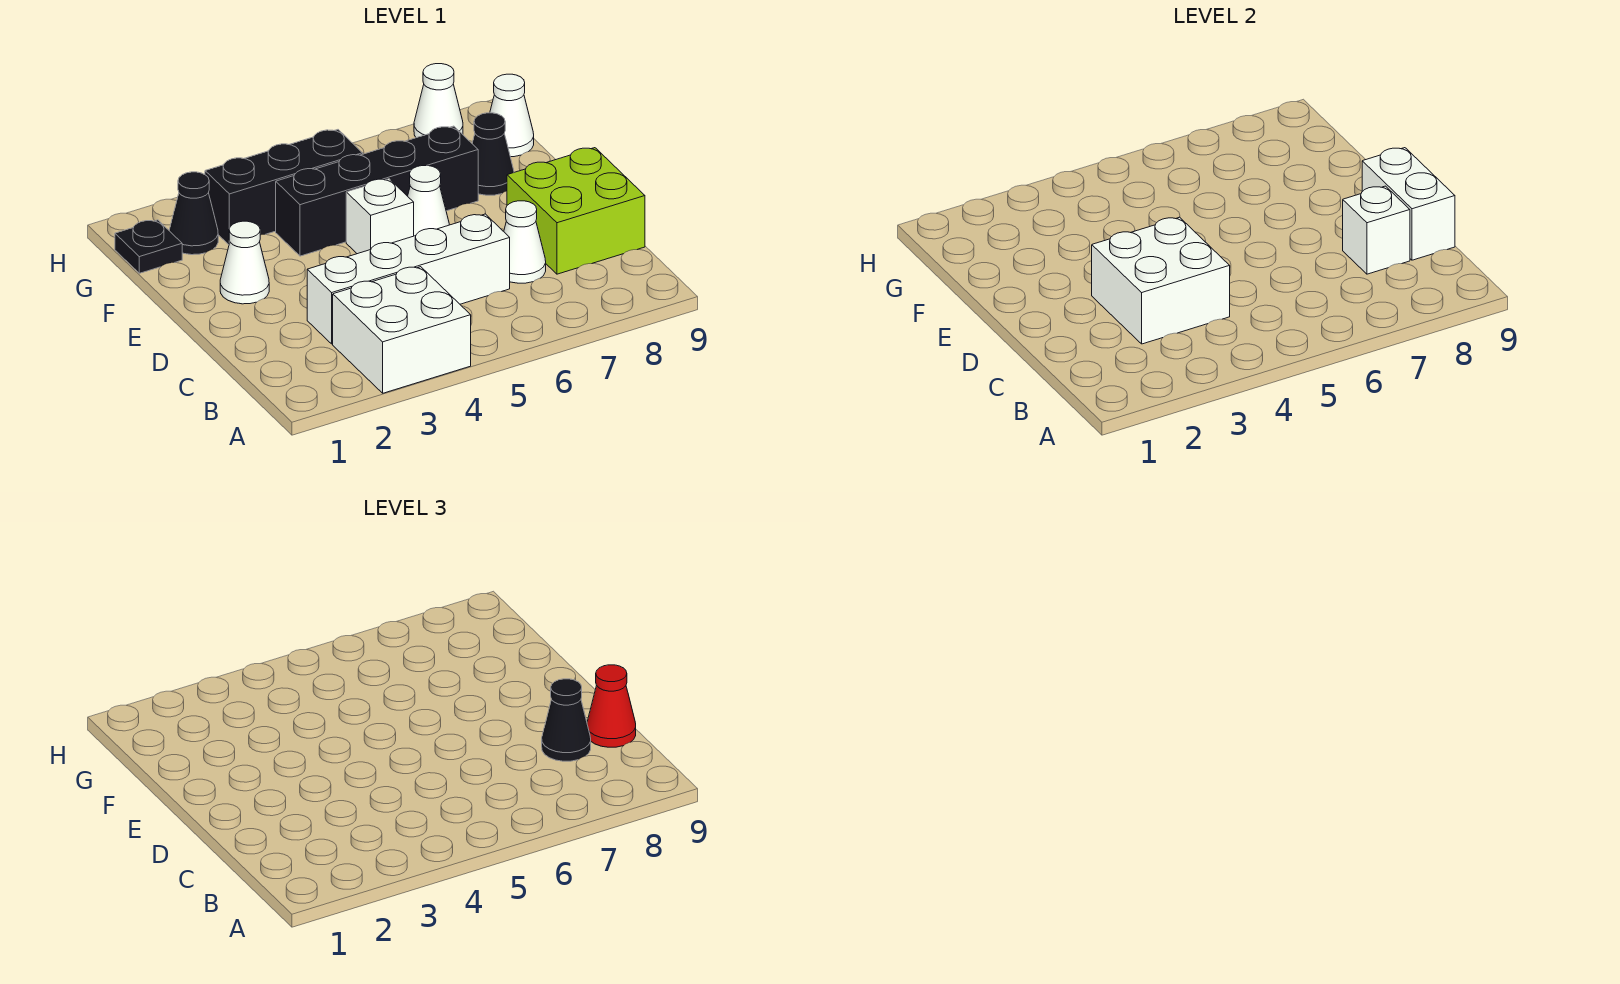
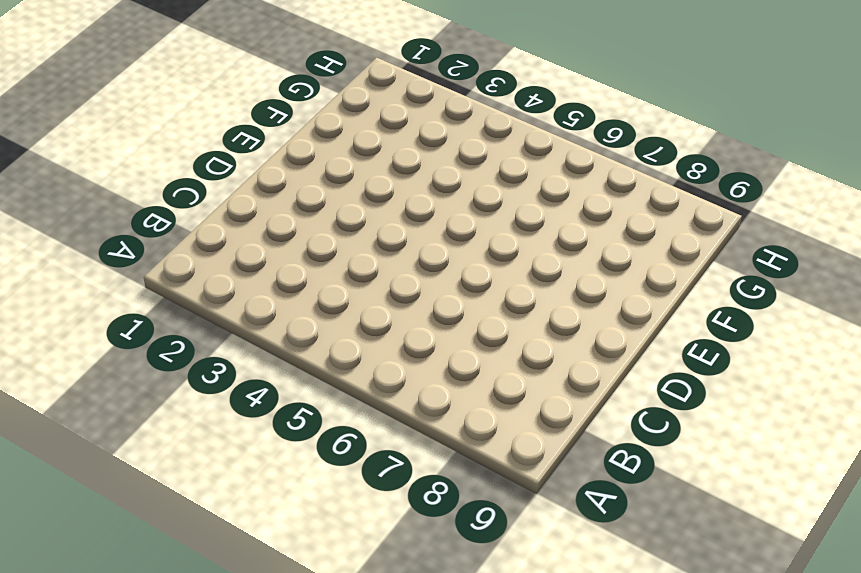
none -> white brick A3:B4 level 1
none -> white brick C3:C6 level 1
none -> white cone C7 level 1

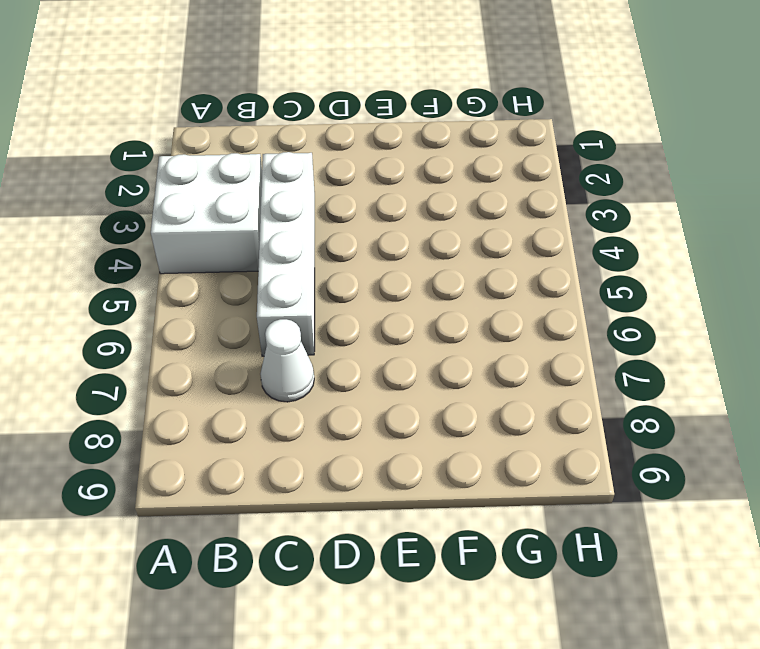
none -> lime brick C8:D9 level 1
none -> white cone E2 level 1
none -> white brick E5 level 1

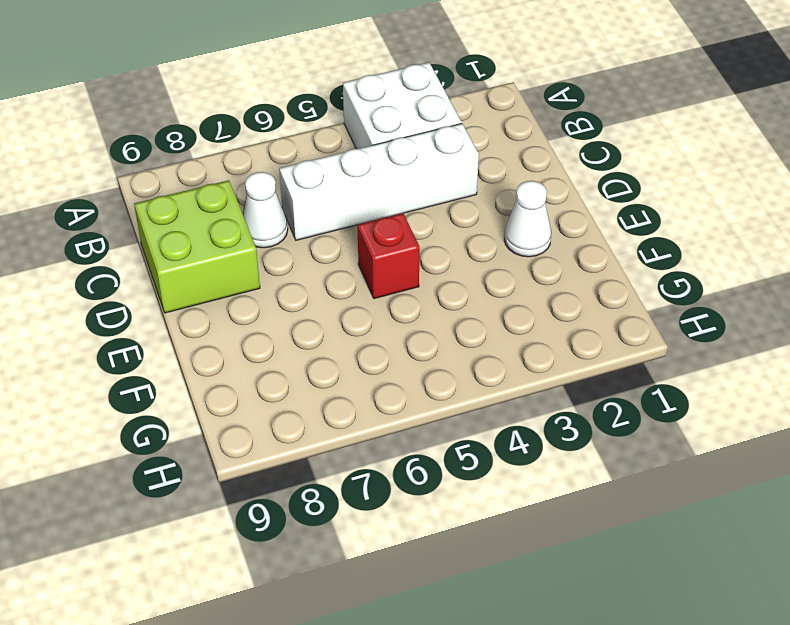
red brick E5 level 1 -> white brick E5 level 1
none -> white cone E6 level 1
none -> black brick F4:F7 level 1
none -> black cone F8 level 1

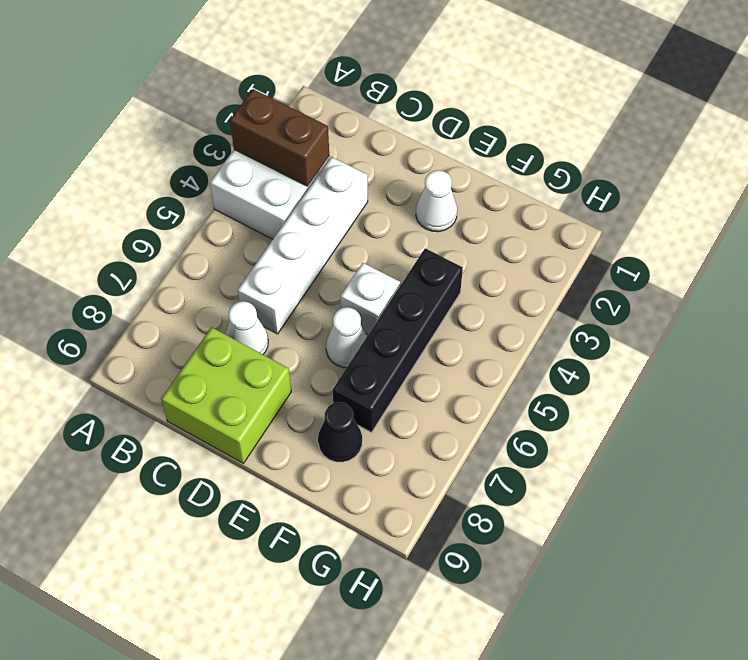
brown brick A3:B3 level 2 -> none
none -> black plate G1 level 1
none -> black cone G2 level 1
none -> black brick G3:G5 level 1

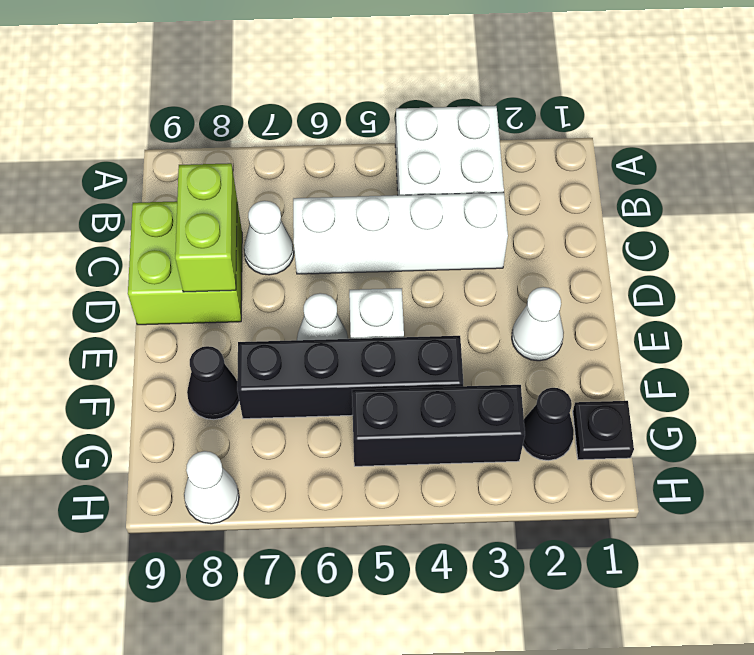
lime brick C8:D8 level 2 -> white brick C8 level 2
none -> white cone G9 level 1
none -> white brick C3:D4 level 2
none -> white brick C9:D9 level 2

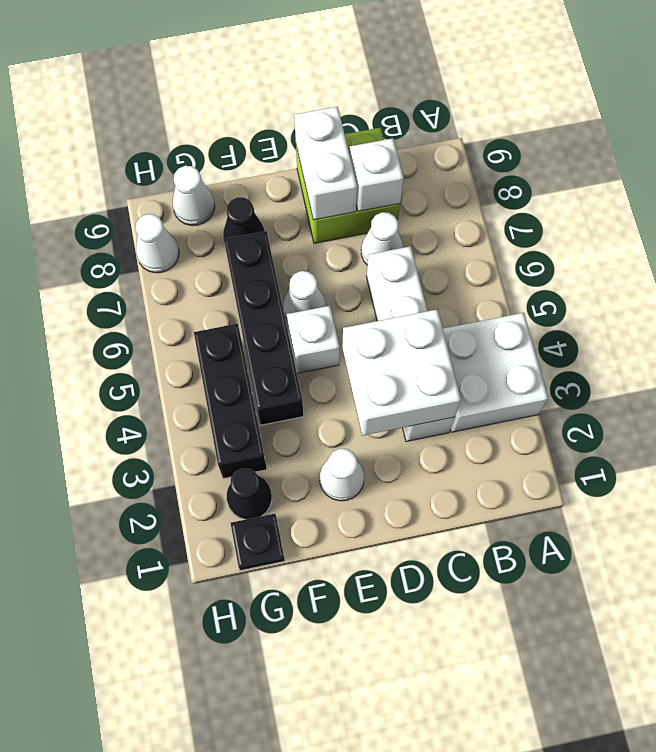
white brick D8:D9 level 2 -> white brick C9:D9 level 2
none -> black cone C8 level 3
none -> red cone C9 level 3

